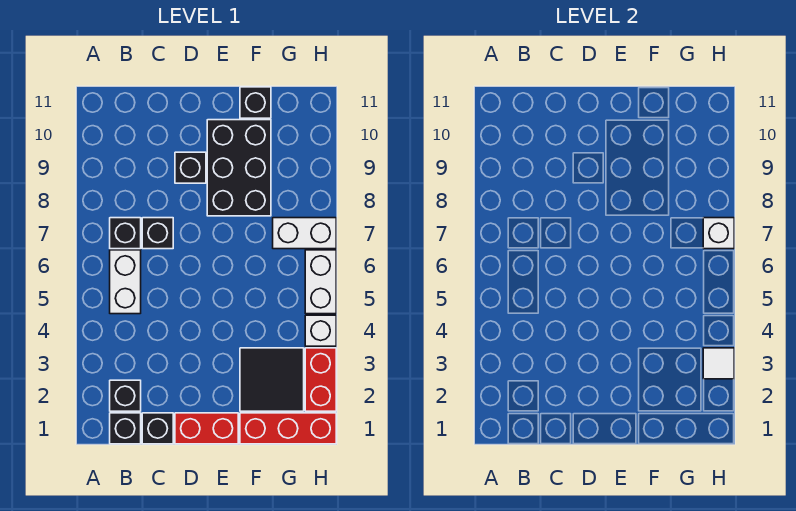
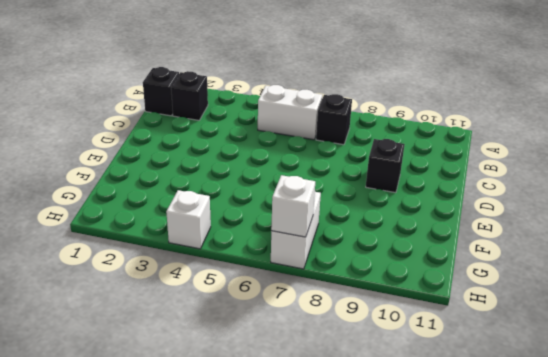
none -> black brick C1 level 1
none -> black brick C7 level 1
none -> red brick D1:E1 level 1

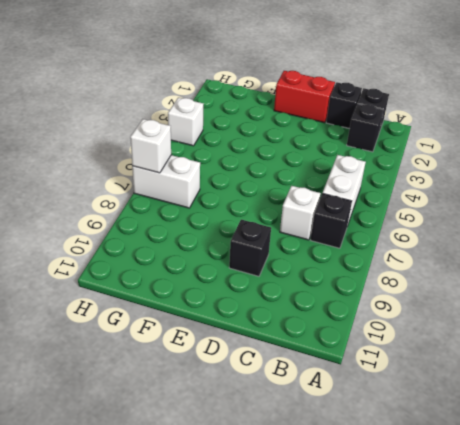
white brick C7 level 1 -> black brick C7 level 1
none -> black brick E8:F10 level 1
none -> red brick F1:H1 level 1
none -> black tile F2:G3 level 1

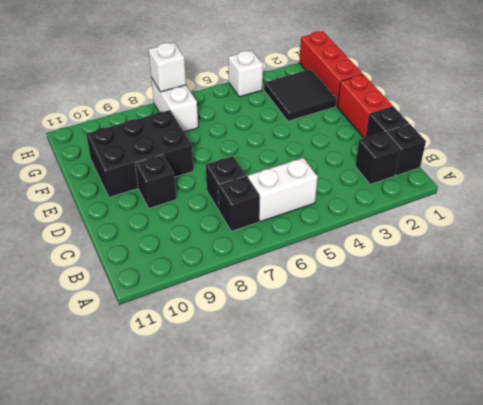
none -> black brick F11 level 1
none -> red brick H2:H3 level 1
none -> white brick H5:H6 level 1

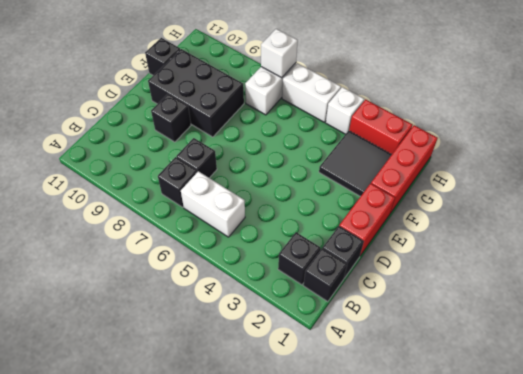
none -> white tile H3 level 2

